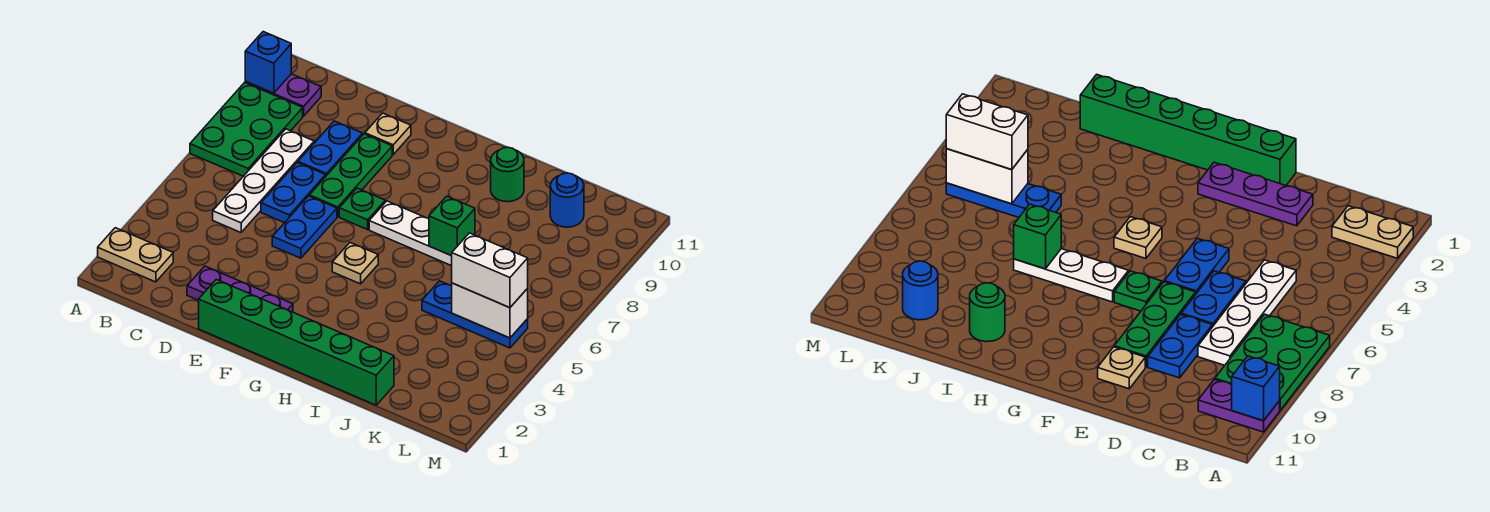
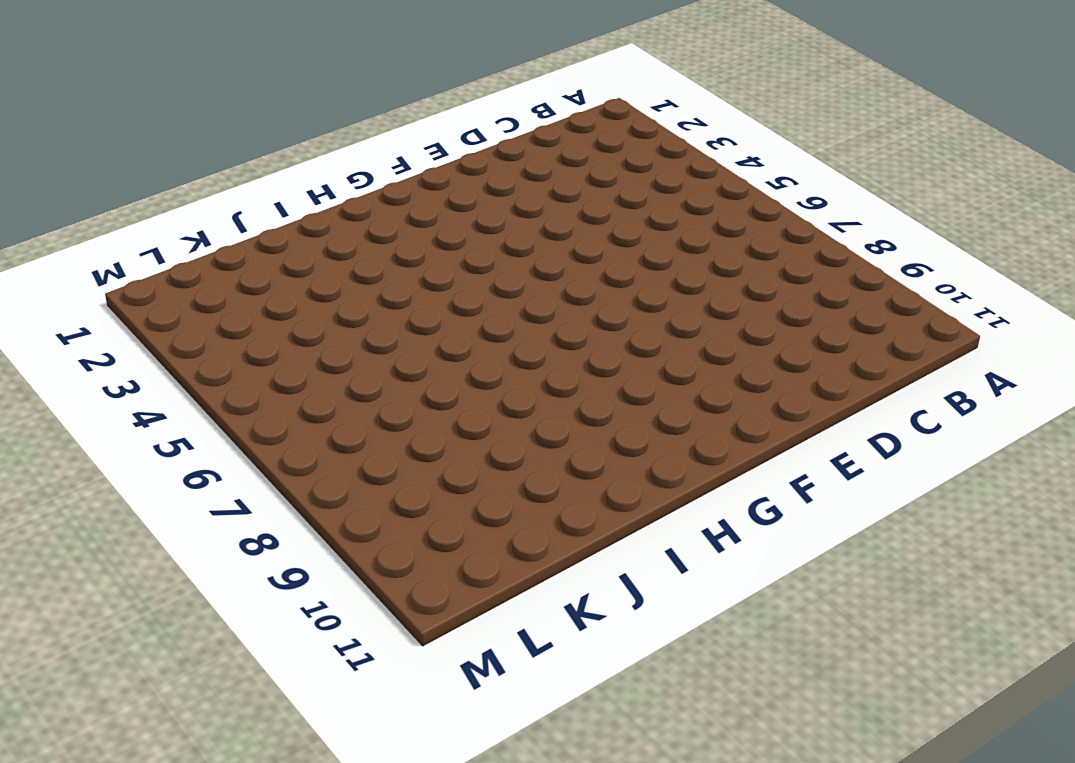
none -> tan plate A2:B2 level 1
none -> green plate A7:B9 level 1
none -> purple plate A10:B10 level 1

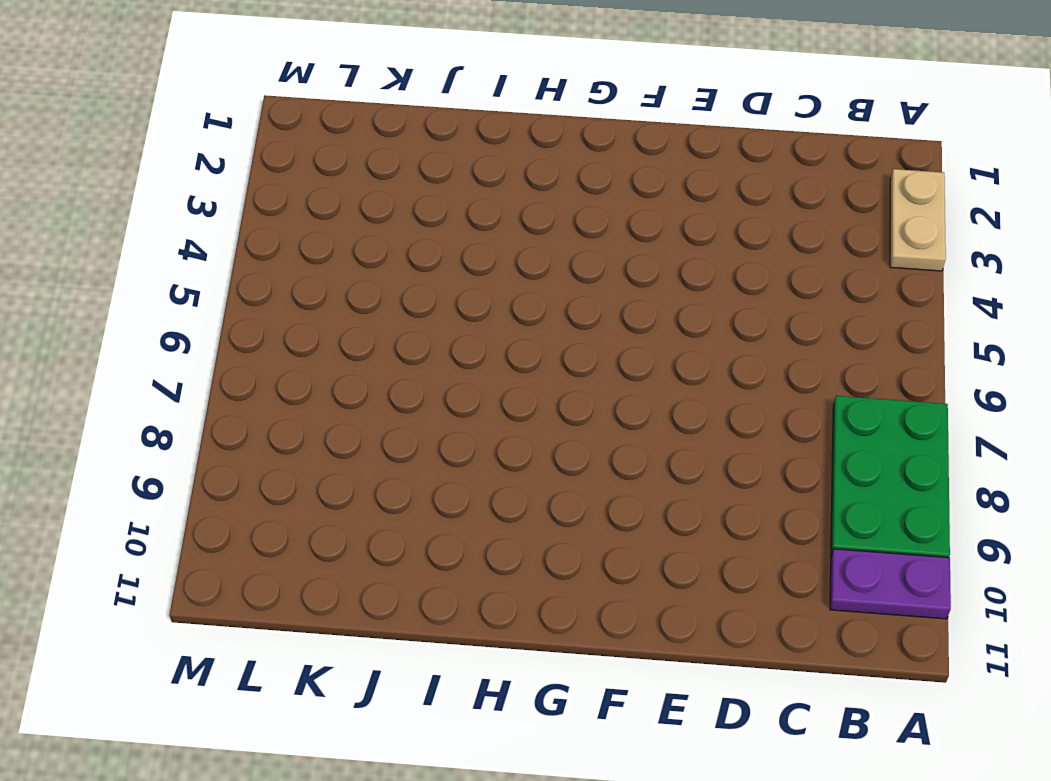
tan plate A2:A3 level 1 -> tan plate A2:B2 level 1
none -> white plate C5:C8 level 1
none -> purple plate D2:F2 level 1
none -> blue plate D6:D7 level 1

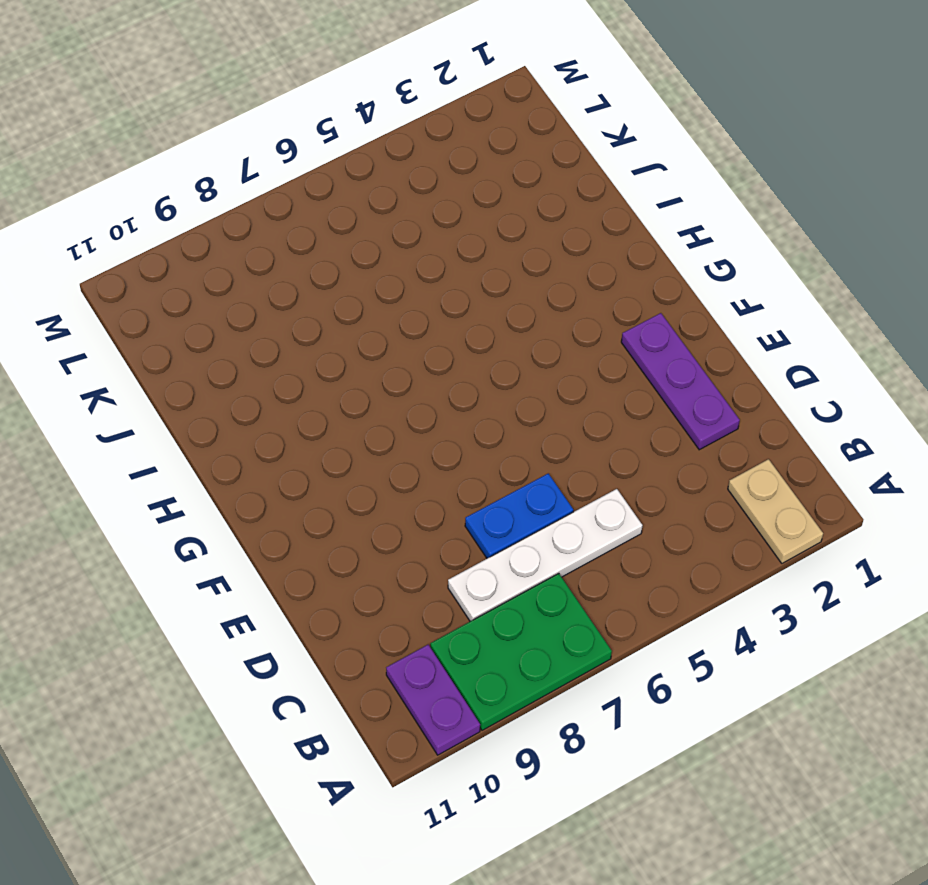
none -> blue plate D8:D9 level 1
none -> green brick E1:J1 level 1
none -> blue plate E5:E6 level 1

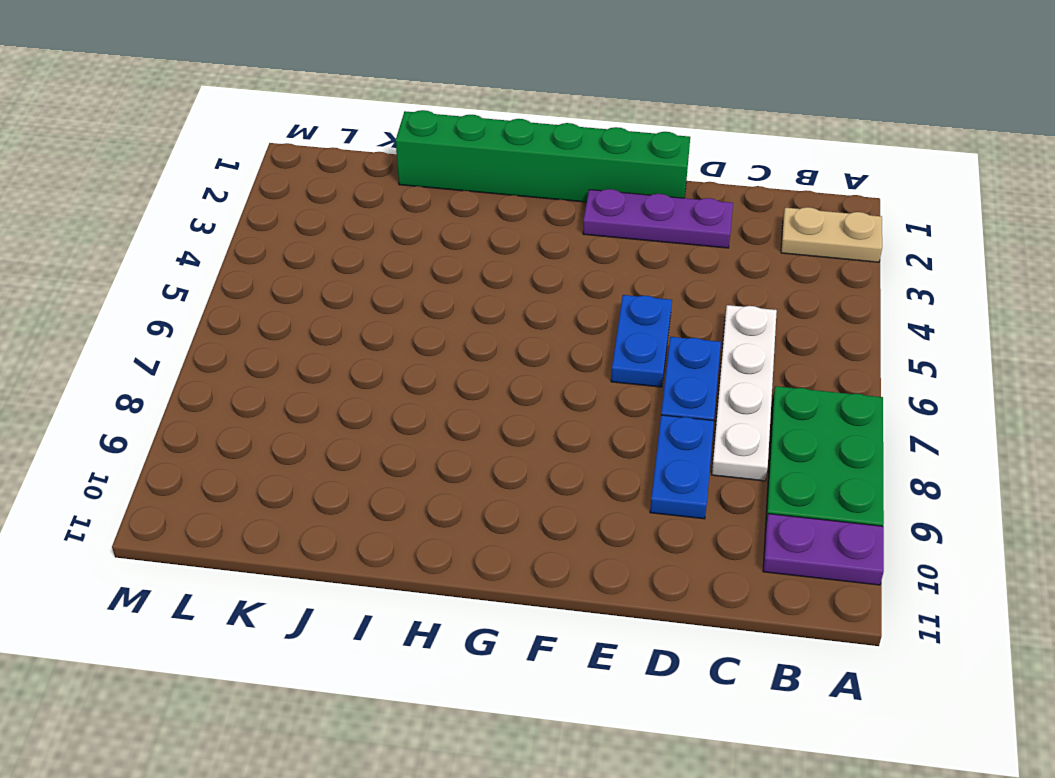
none -> green plate E7:E9 level 1
none -> tan plate E10 level 1
none -> green plate F7 level 1

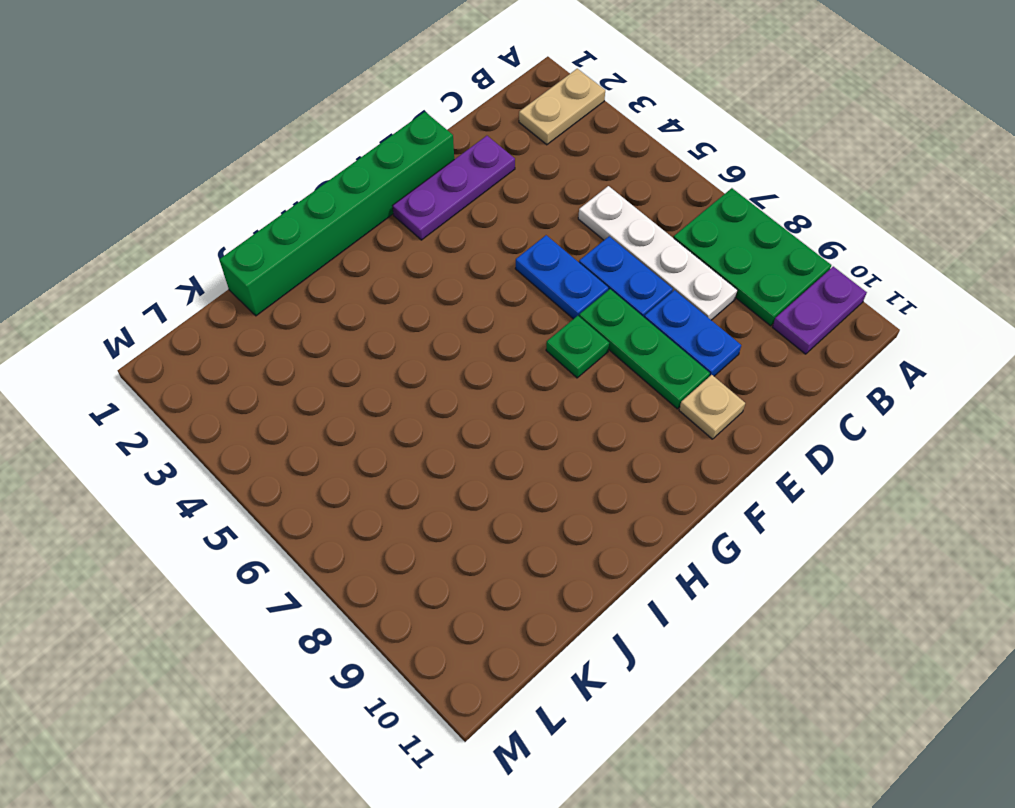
none -> tan plate G5 level 1
none -> white plate G7:I7 level 1
none -> green round brick I10 level 1

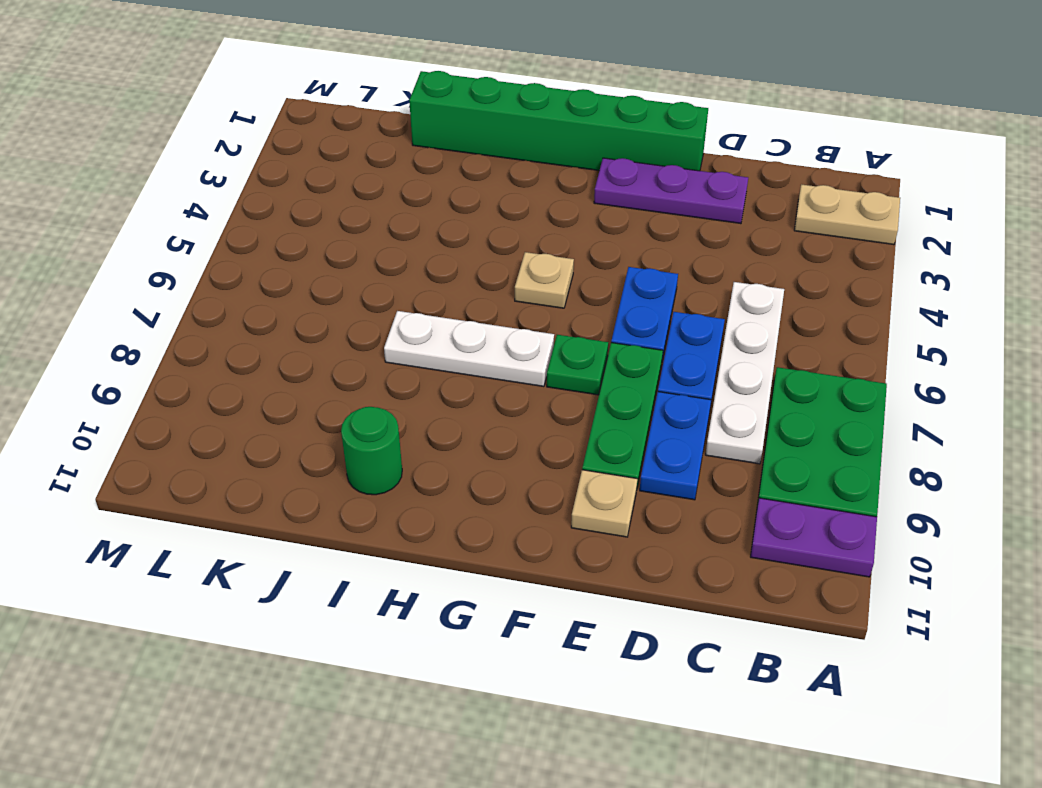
none -> blue plate J5:L5 level 1
none -> blue round brick K10 level 1
none -> blue brick A10 level 2

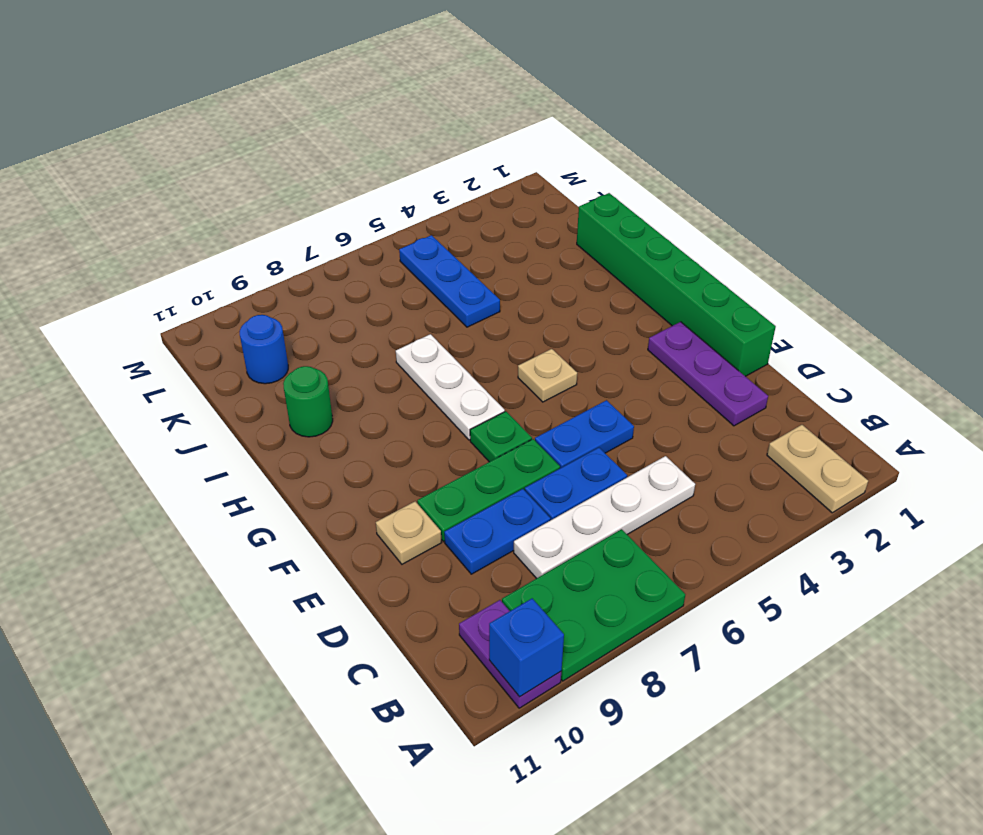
none -> green brick I7 level 2
none -> white brick K5:L5 level 2
none -> white brick K5:L5 level 3

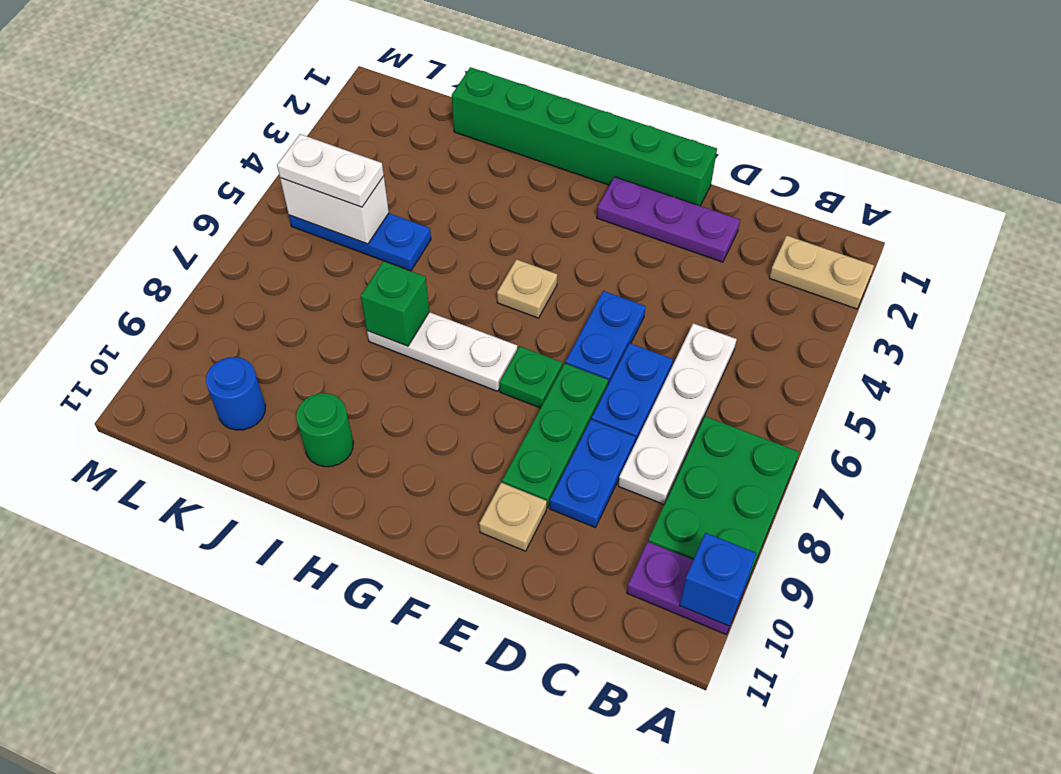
white plate K5:L5 level 3 -> white brick K5:L5 level 3

